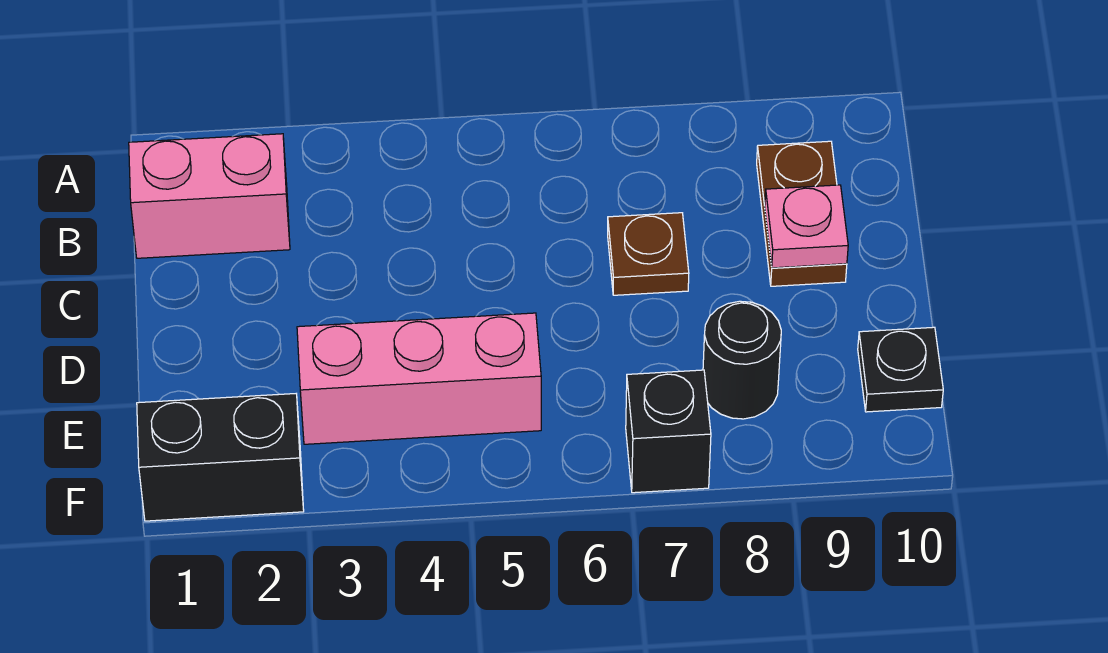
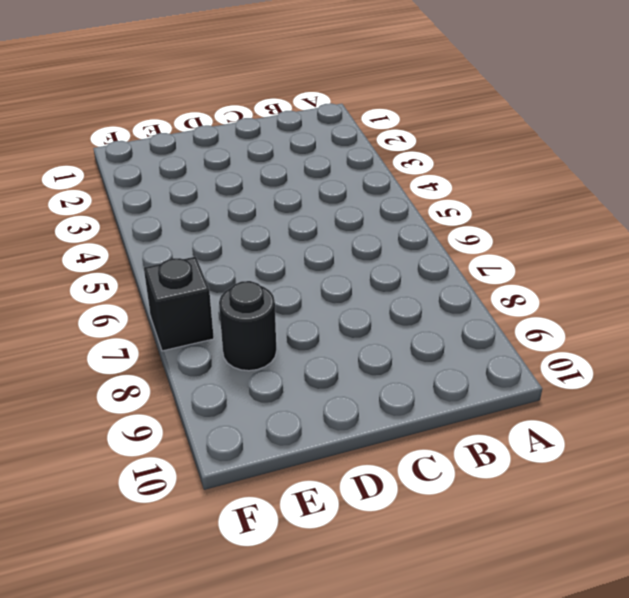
none -> pink brick B1:B2 level 1
none -> brown plate B9:C9 level 1

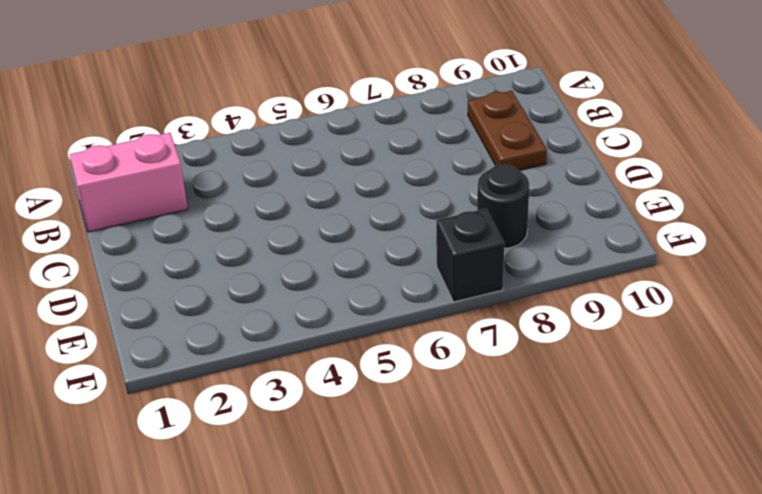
none -> brown plate C7 level 1
none -> pink brick E3:E5 level 1

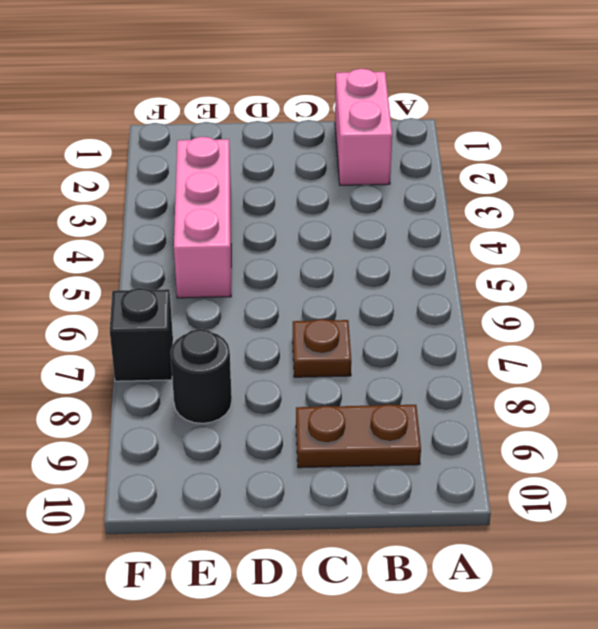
none -> black plate E10 level 1
none -> black brick F1:F2 level 1

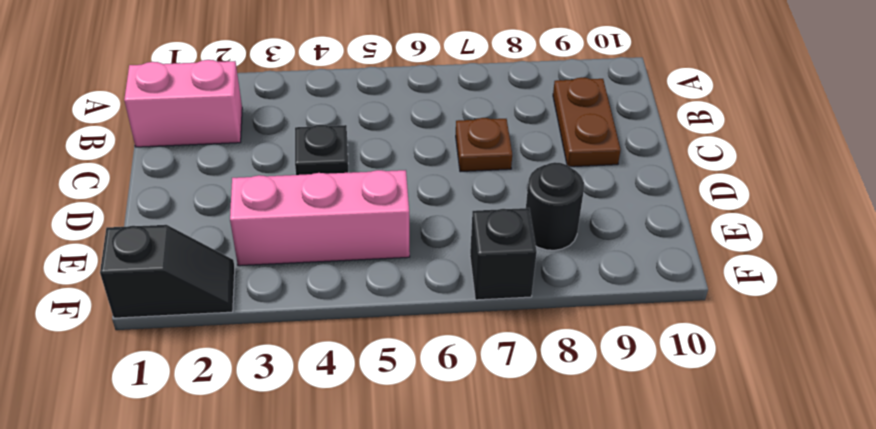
black plate C4 level 1 -> black plate E10 level 1
black slope F1:F2 level 1 top 1 -> black brick F1:F2 level 1
none -> pink plate C9 level 2

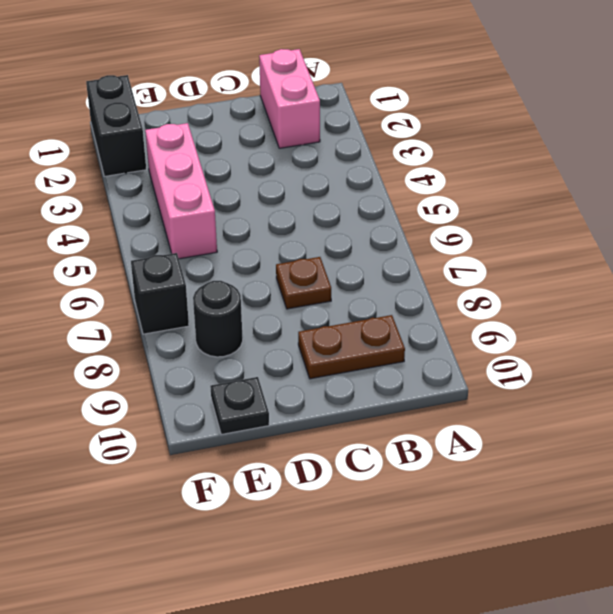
none -> pink plate C9 level 2

